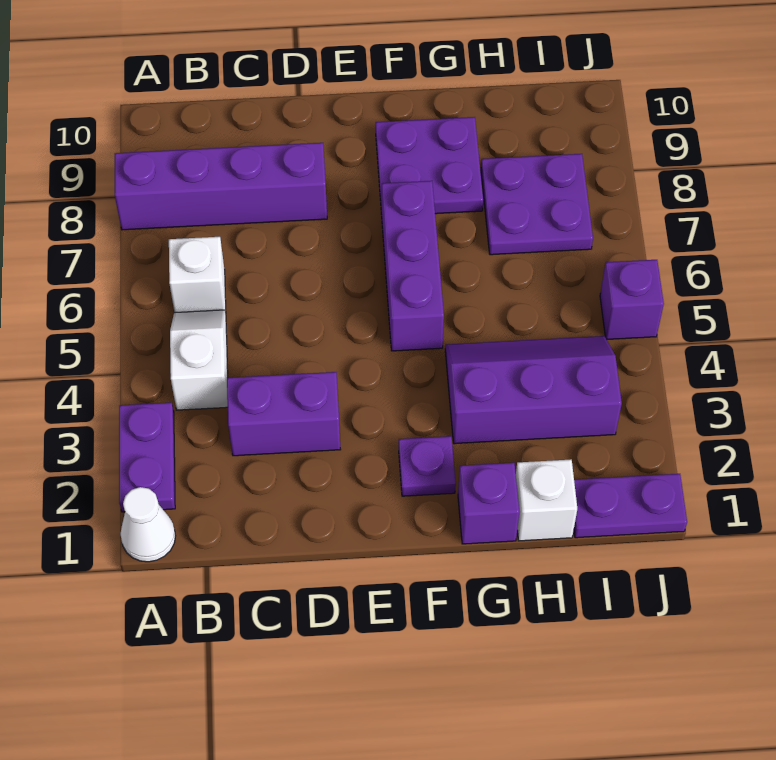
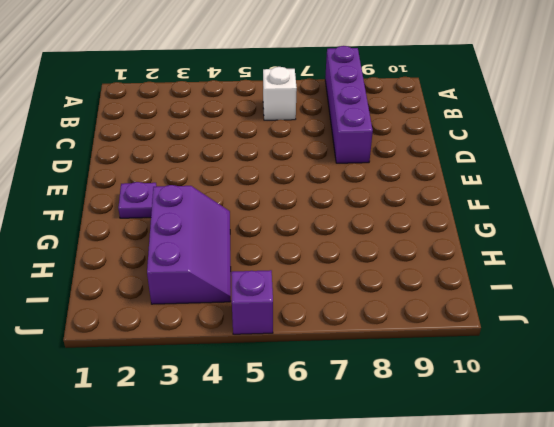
none -> white cone A1 level 1
none -> purple plate A2:A3 level 1
none -> white slope B4:B5 level 1 top 4

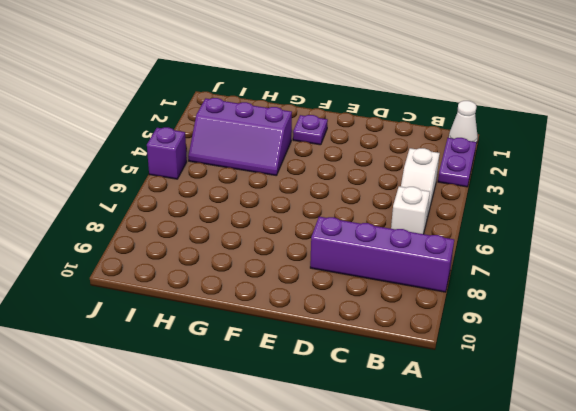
none -> purple brick C3:D3 level 1
none -> purple brick F5:F7 level 1
none -> purple plate F8:G9 level 1

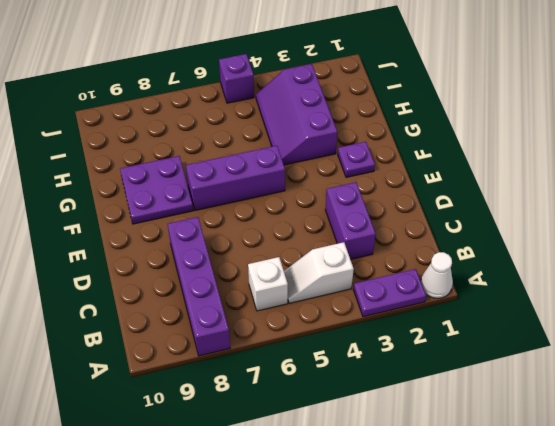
none -> purple brick G1 level 1
none -> white brick H1 level 1
none -> purple plate H7:I8 level 1

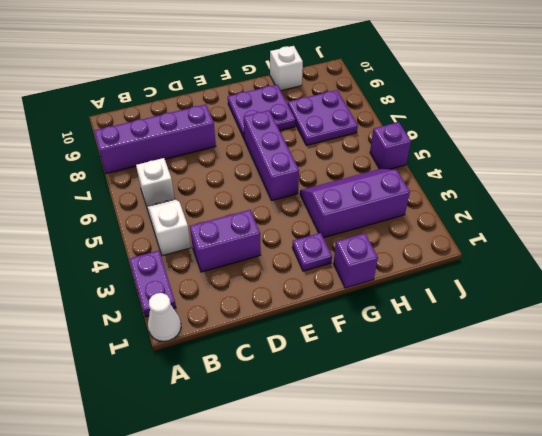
white brick H10 level 1 -> white brick H1 level 1
none -> purple plate I1:J1 level 1

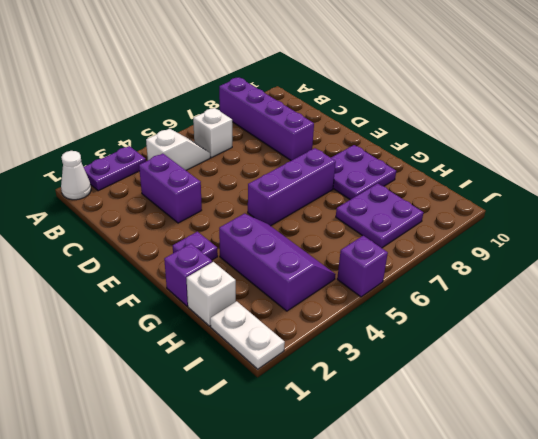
white plate I1:J1 level 1 -> purple plate I1:J1 level 1

